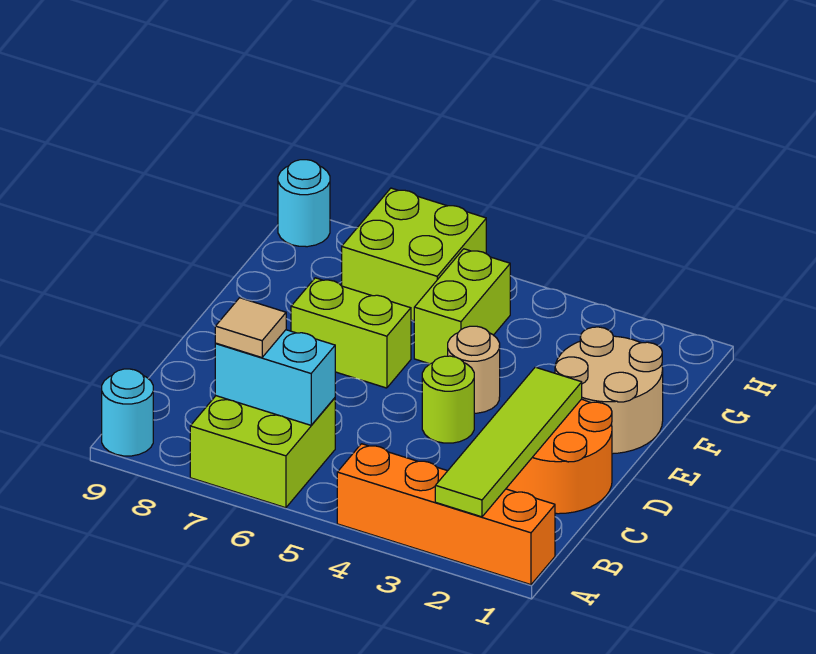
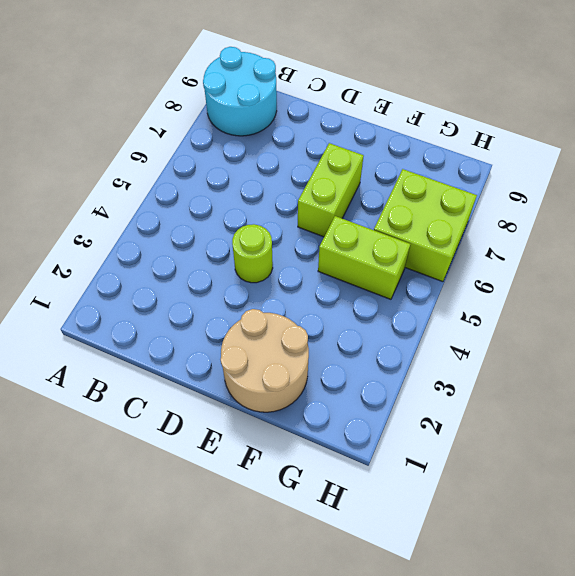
cyan round brick A8:B9 level 1 -> cyan round brick A9 level 1
none -> orange brick A1:A4 level 1
none -> lime brick A6:B7 level 1
none -> orange round brick C1:D2 level 1

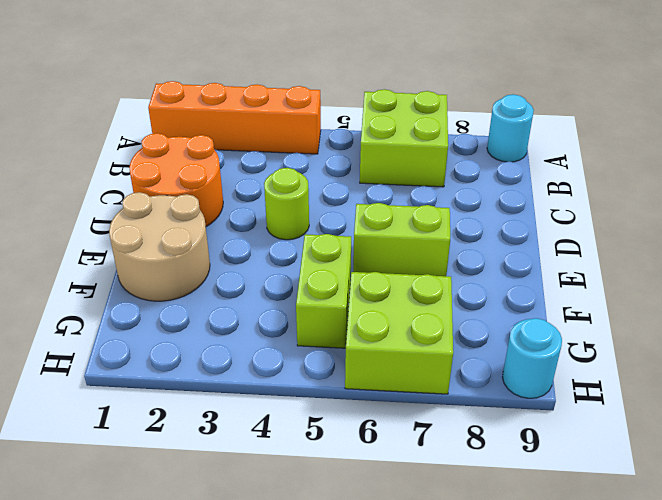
none -> tan round brick E4 level 1
none -> lime tile A2:D2 level 2
none -> cyan brick B6:B7 level 2

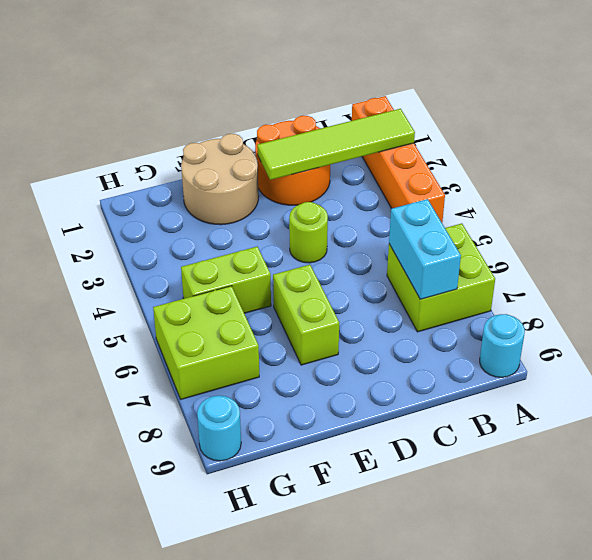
none -> tan round brick E4 level 1
none -> tan tile B7 level 3

